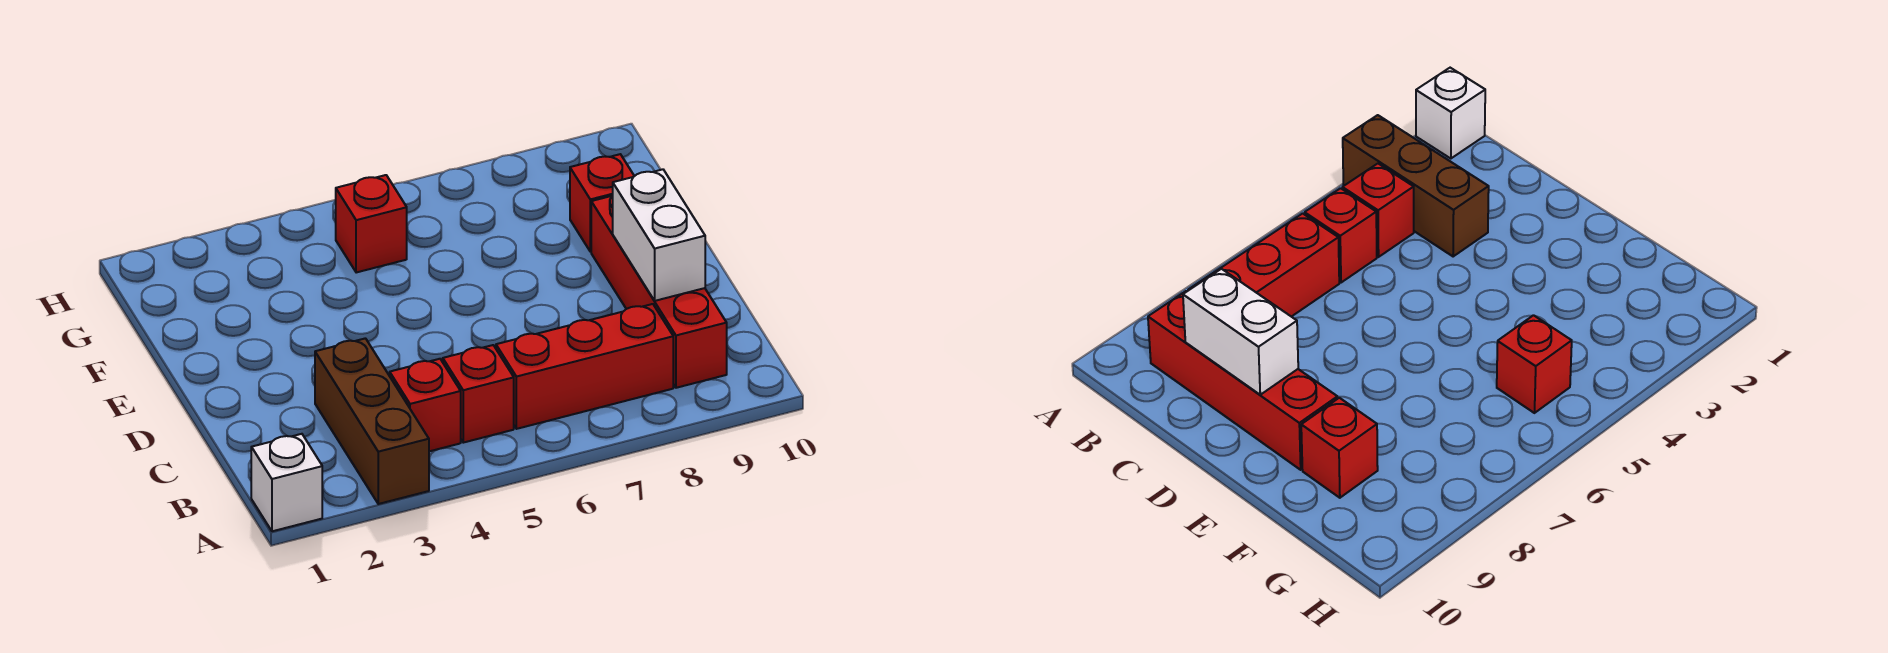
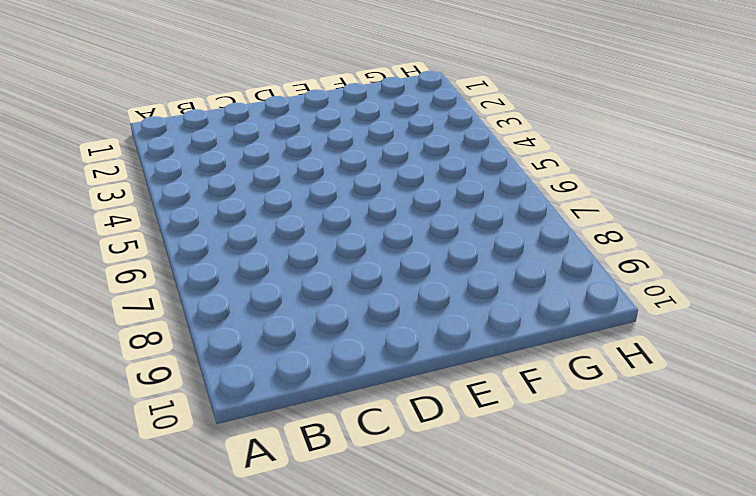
none -> white brick A1 level 1
none -> brown brick A3:C3 level 1

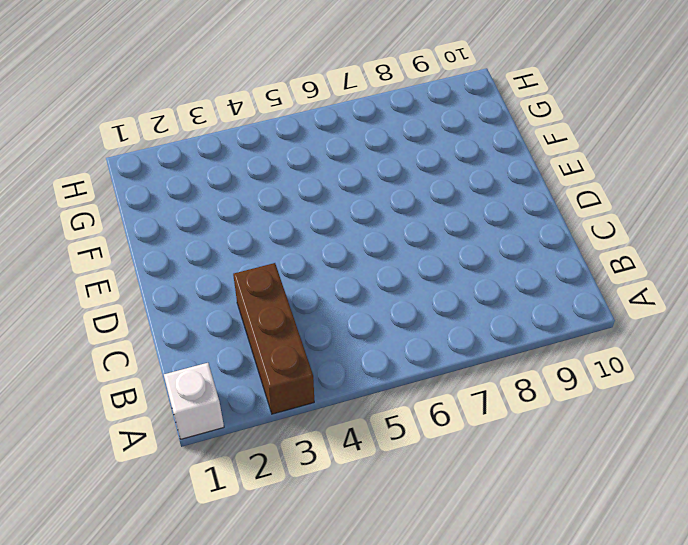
none -> red brick B4 level 1
none -> red brick B5 level 1

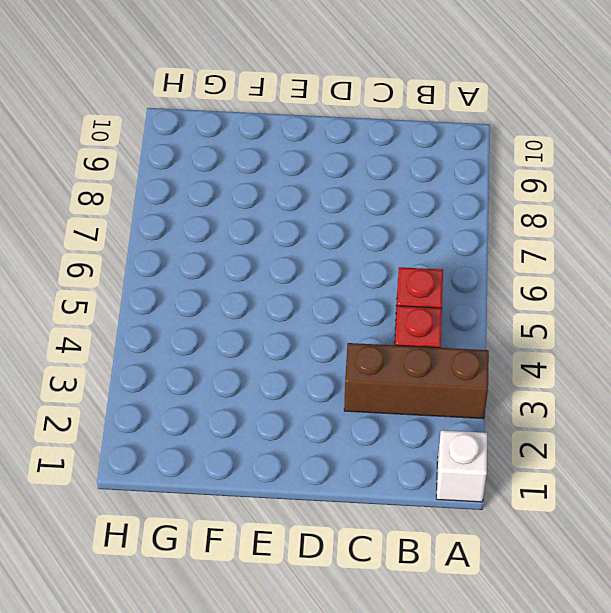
none -> red brick B6:B8 level 1
none -> red brick B9:E9 level 1

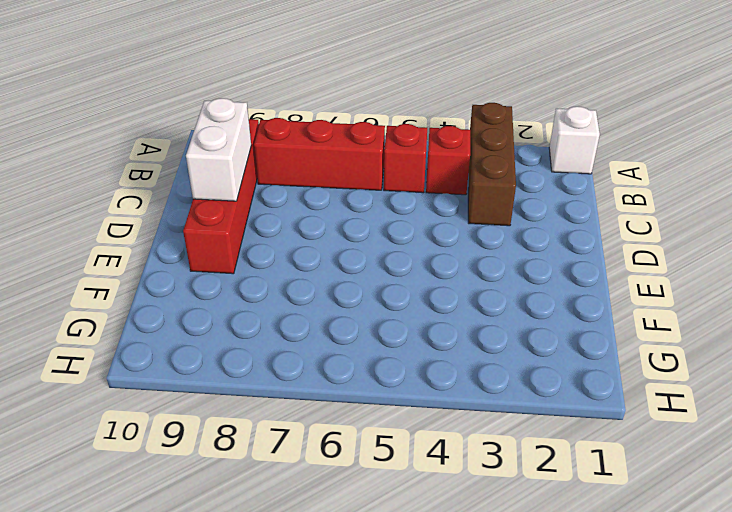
none -> red brick F9 level 1
none -> red brick G5 level 1

